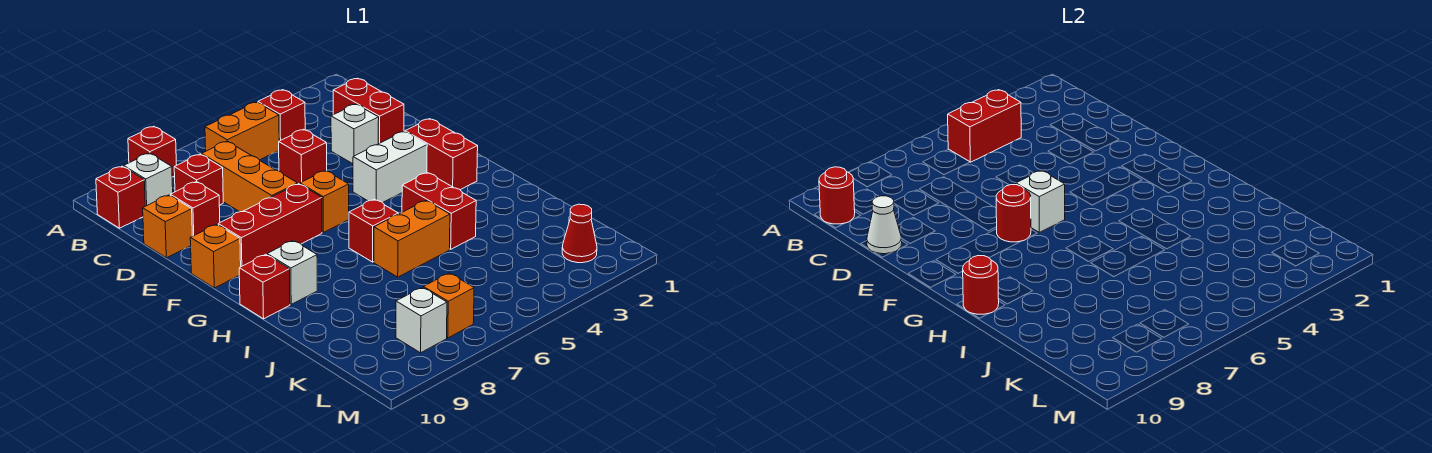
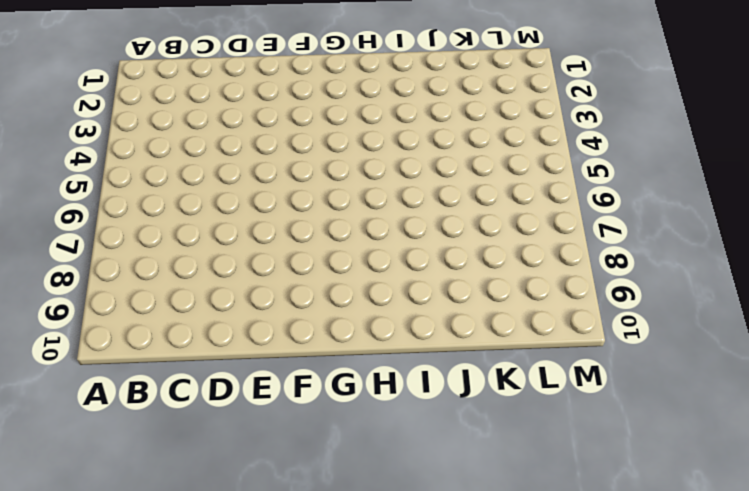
none -> red brick A8 level 1
none -> red brick B4 level 1
none -> orange brick B5:B6 level 1
none -> white brick B9 level 1

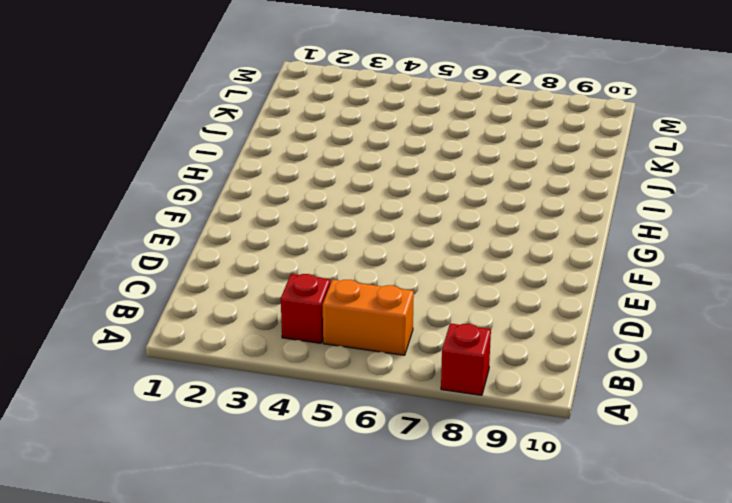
none -> white brick B9 level 1
none -> red brick B10 level 1
none -> red brick C2:D2 level 1
none -> orange brick C7:E7 level 1

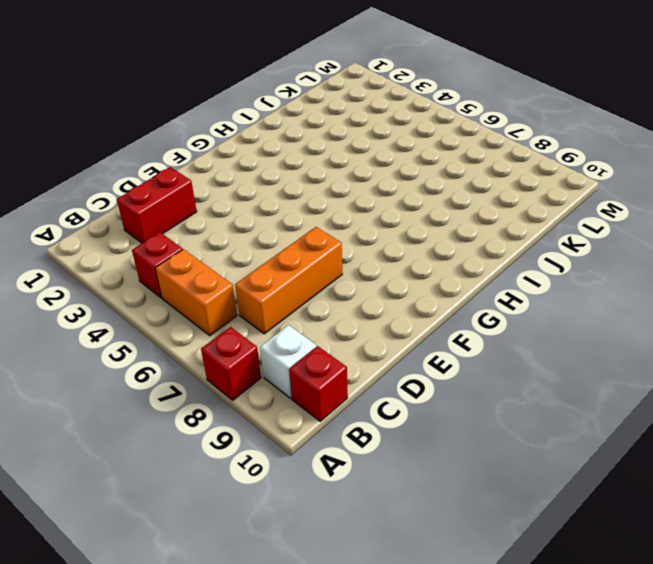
none -> red brick C8 level 1
none -> white brick D3 level 1
none -> red brick D5 level 1
none -> red brick D9 level 1

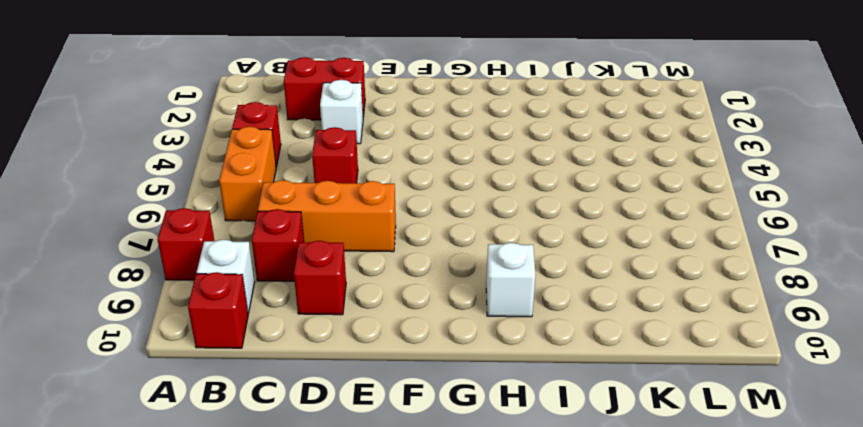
none -> orange brick D10 level 1
none -> red brick F2:G2 level 1
none -> white brick F3:F4 level 1
none -> orange brick F6 level 1

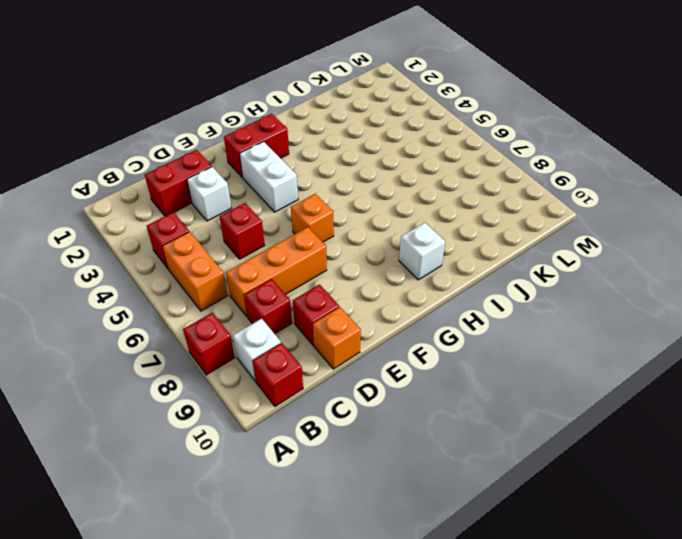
none -> red brick F7:F9 level 1
none -> orange brick F10 level 1
none -> red brick H4:I4 level 1
none -> red brick H6 level 1

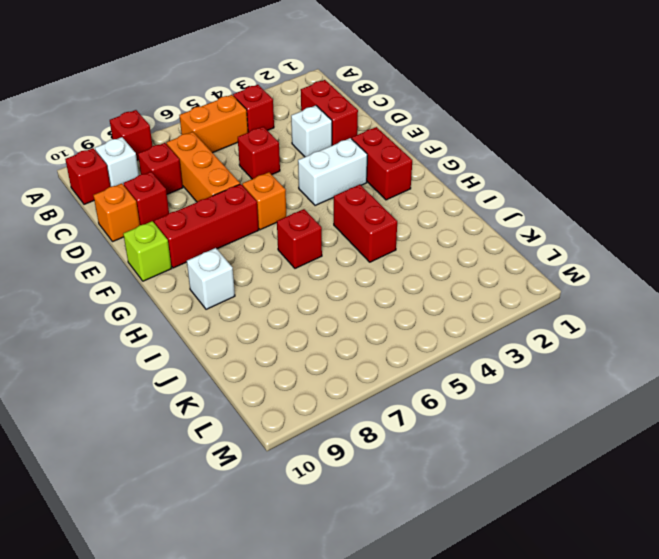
lime brick F10 level 1 -> orange brick F10 level 1
none -> red brick H10 level 1
none -> orange brick I5:I6 level 1
none -> red cone L2 level 1
none -> orange brick L7 level 1

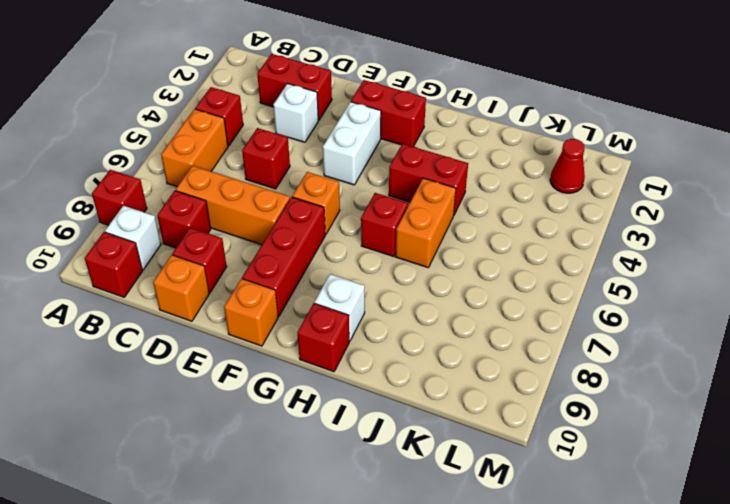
none -> orange brick L7 level 1
none -> white brick L8 level 1
none -> red brick B4:B5 level 2
none -> red round brick B10 level 2

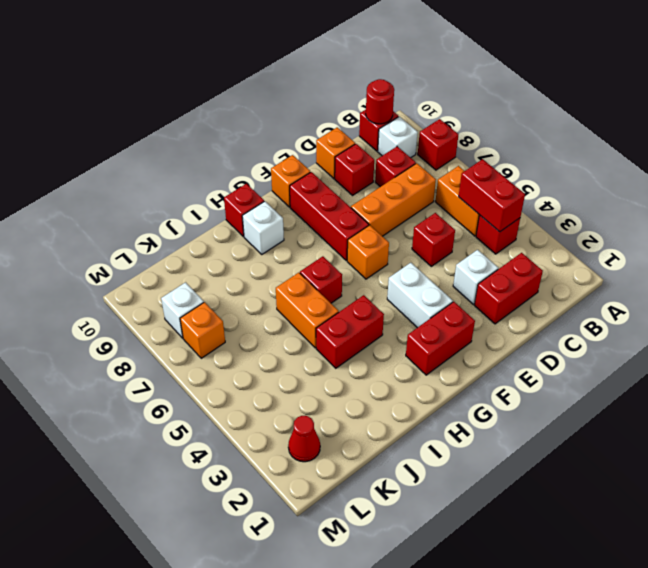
none -> white cone D10 level 2
none -> white brick F6 level 2
none -> red round brick F7 level 2
none -> red round brick H10 level 2

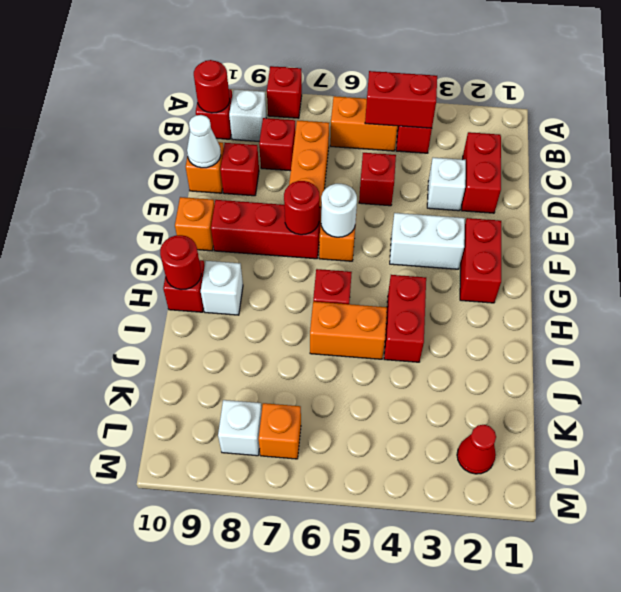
white round brick F6 level 2 -> white brick F6 level 2

